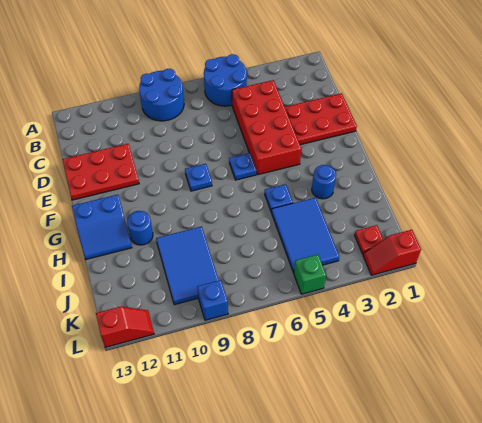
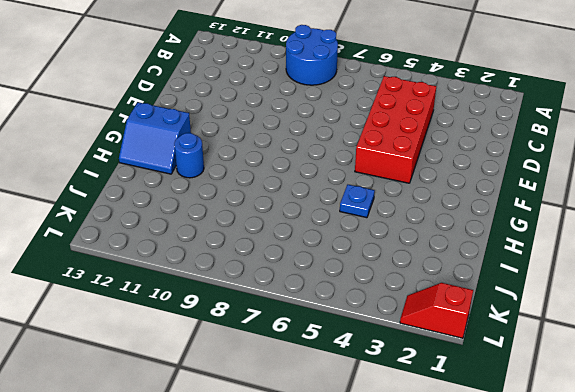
none -> blue round brick A5:B6 level 1
none -> red plate D1:E3 level 1
none -> red plate D11:E13 level 1

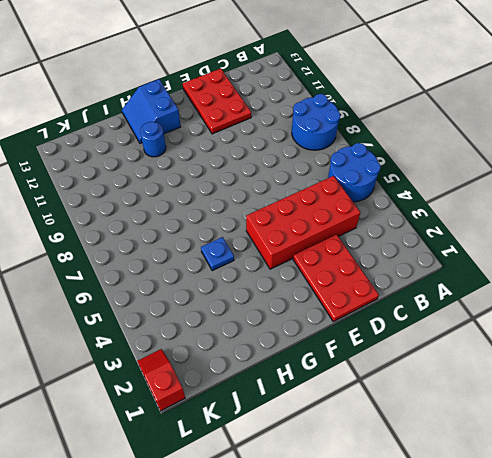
none -> blue plate F6 level 1
none -> blue plate F8 level 1
none -> blue round brick H3 level 1

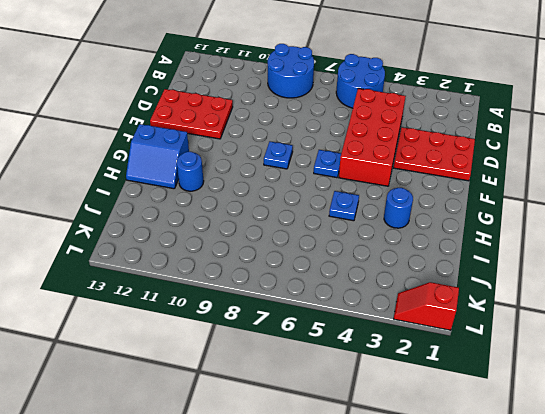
none -> blue tile I4:K5 level 1
none -> blue tile I9:K10 level 1
none -> red plate K2 level 1

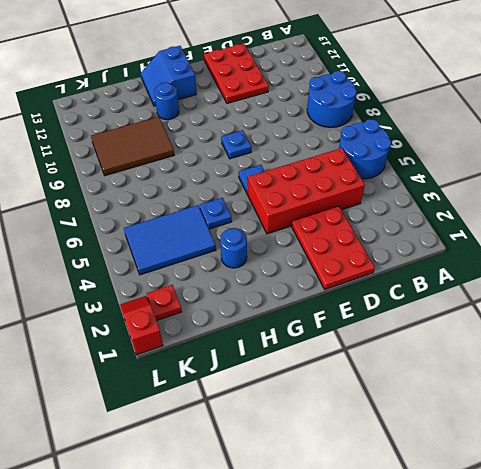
brown tile I9:K10 level 1 -> blue tile I9:K10 level 1
none -> green brick L5 level 1
none -> blue brick L9 level 1
none -> red slope L12:L13 level 1 top 13

